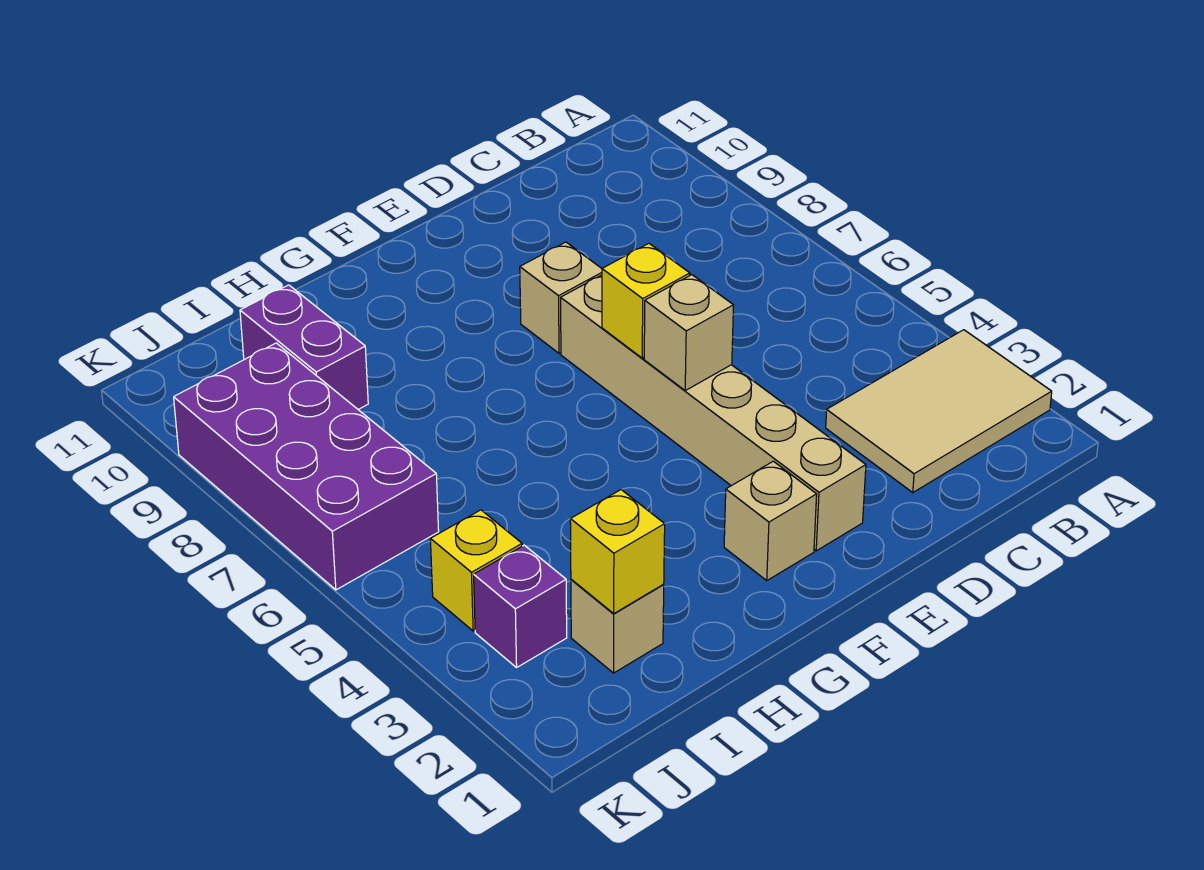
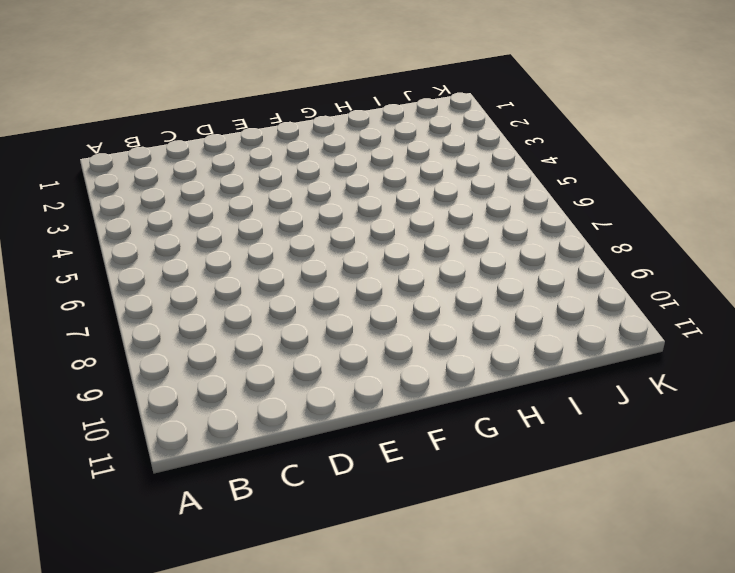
none -> tan tile A2:C3 level 1
none -> tan brick E2:E7 level 1
none -> tan brick E8 level 1

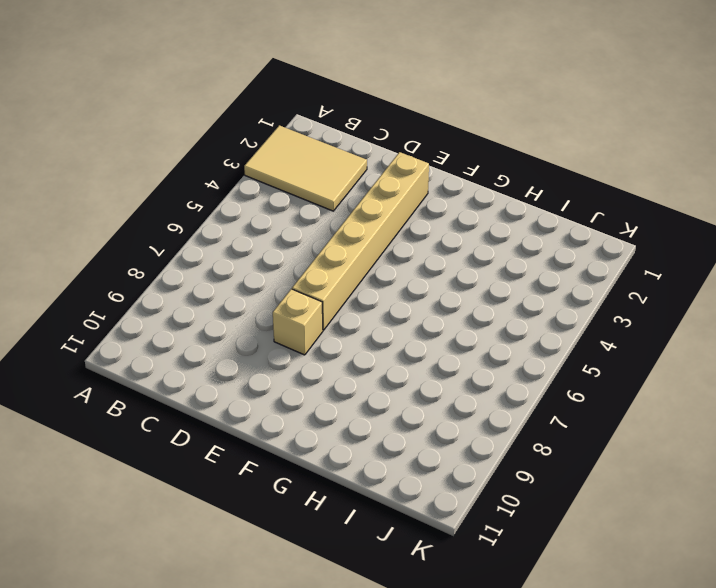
none -> tan brick F2 level 1
none -> tan brick I2 level 1
none -> purple brick I9:I10 level 1

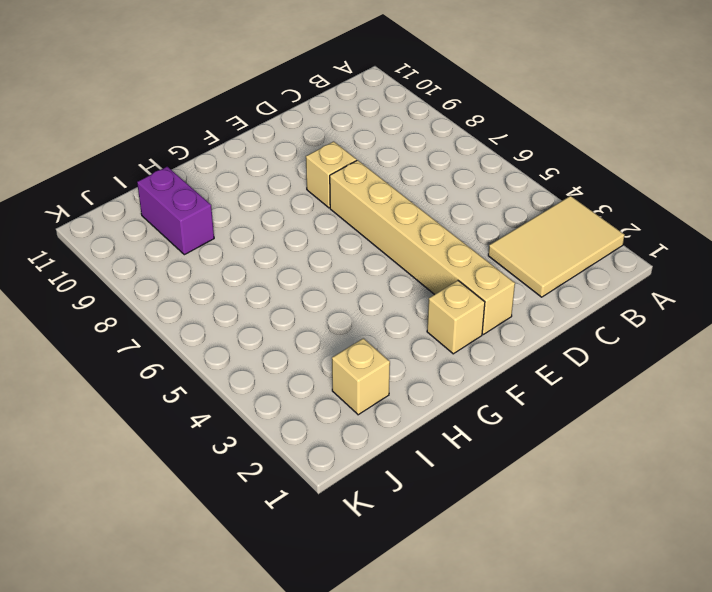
none -> purple brick J3 level 1
none -> yellow brick J4 level 1
none -> purple brick J6:K9 level 1

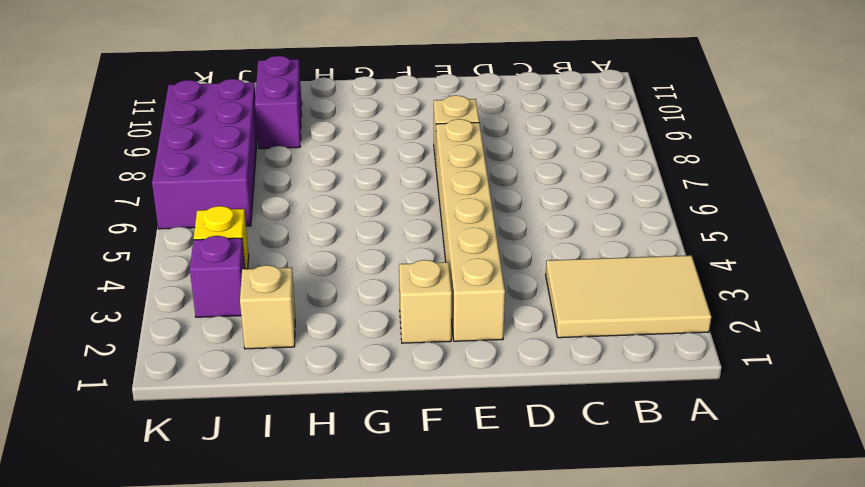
none -> tan brick E5 level 2
none -> yellow brick E6 level 2
none -> yellow brick I2 level 2

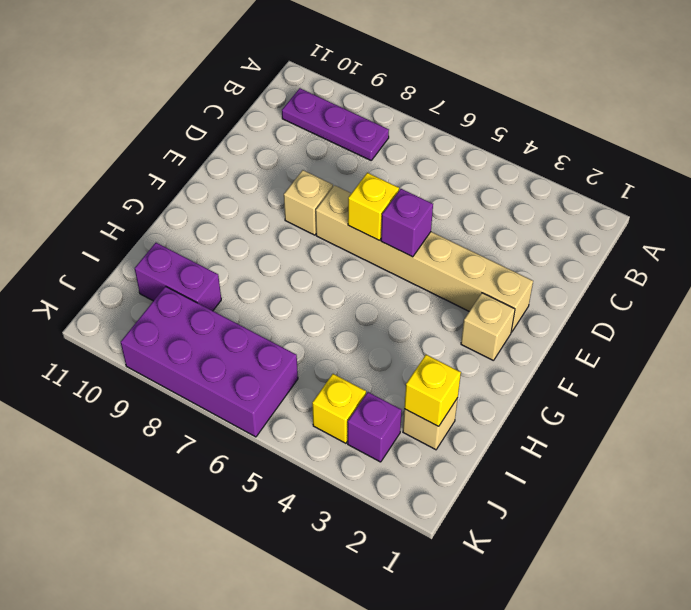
purple plate B8:B10 level 1 -> none
purple brick E5 level 2 -> tan brick E5 level 2
none -> tan tile A2:C3 level 1

